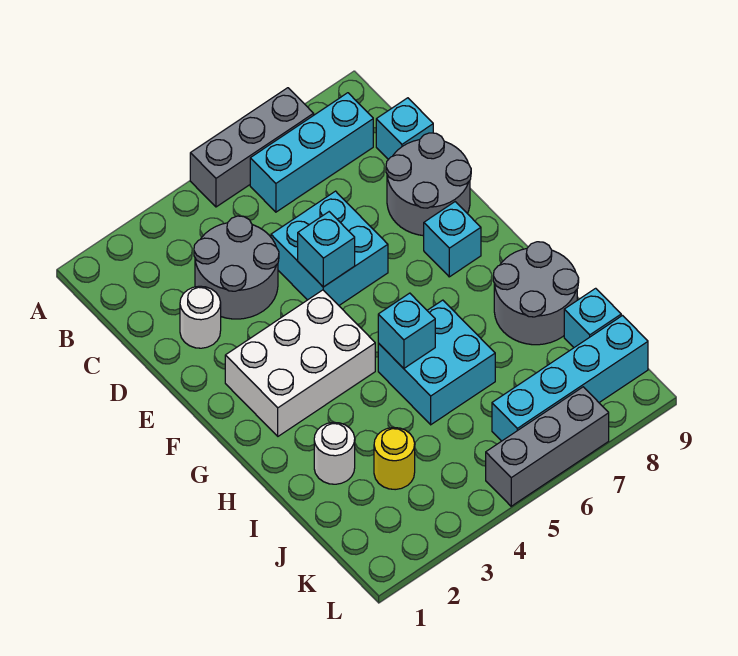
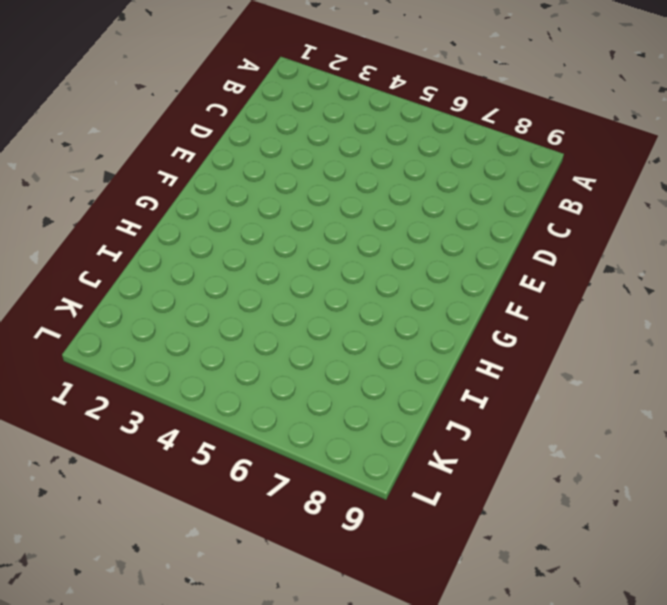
none -> grey brick A5:A7 level 1
none -> cyan brick B6:B8 level 1
none -> grey round brick C3:D4 level 1

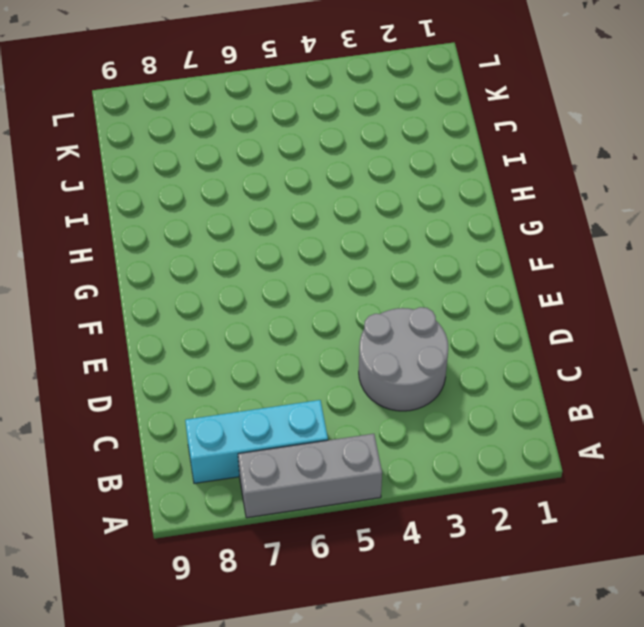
none -> cyan brick C9 level 1
none -> white round brick D2 level 1
none -> cyan brick D5:E6 level 1

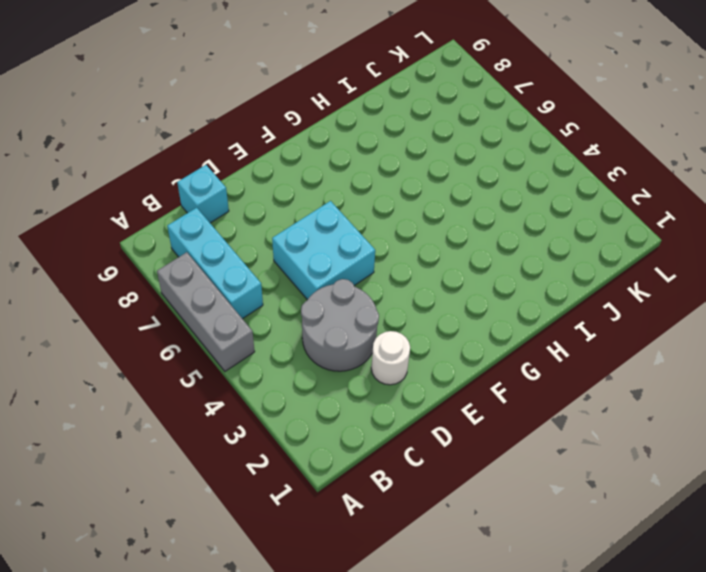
none -> grey round brick D8:E9 level 1
none -> white brick F2:G4 level 1
none -> cyan brick F8 level 1

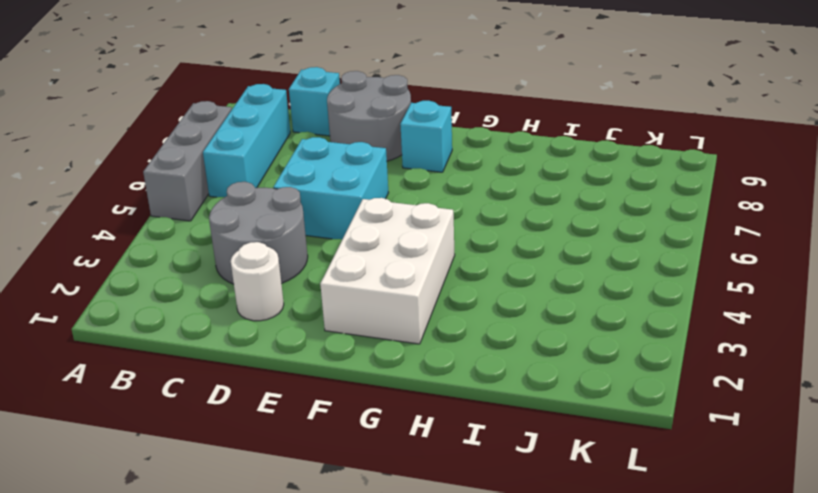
none -> cyan brick H5:I6 level 1
none -> grey round brick H8:I9 level 1
none -> white round brick I2 level 1

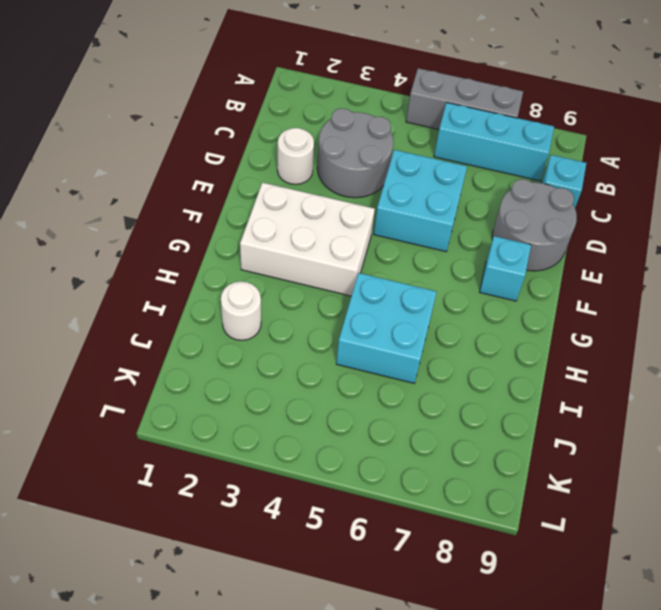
none -> grey round brick H8:I9 level 1
none -> yellow round brick J3 level 1
none -> cyan brick J9 level 1

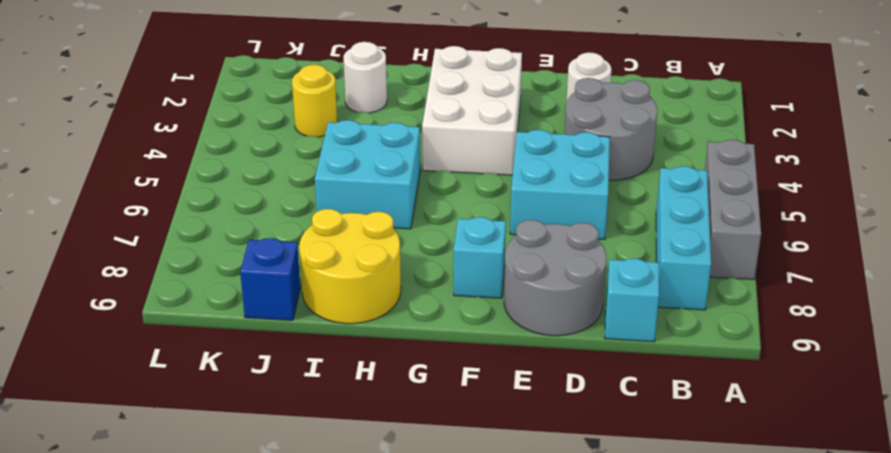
yellow round brick H8:I9 level 1 -> grey round brick H8:I9 level 1
blue brick J9 level 1 -> cyan brick J9 level 1
none -> cyan brick K6:K9 level 1
none -> grey brick L5:L7 level 1
none -> cyan brick E5 level 2

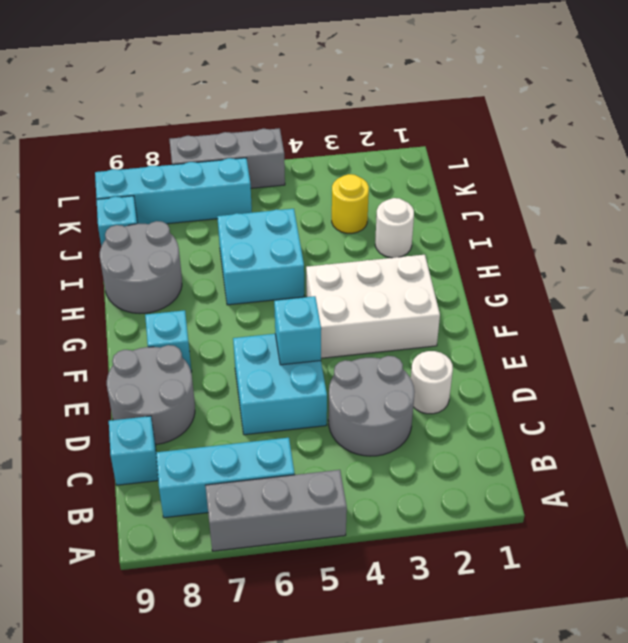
none -> cyan brick H5 level 2

